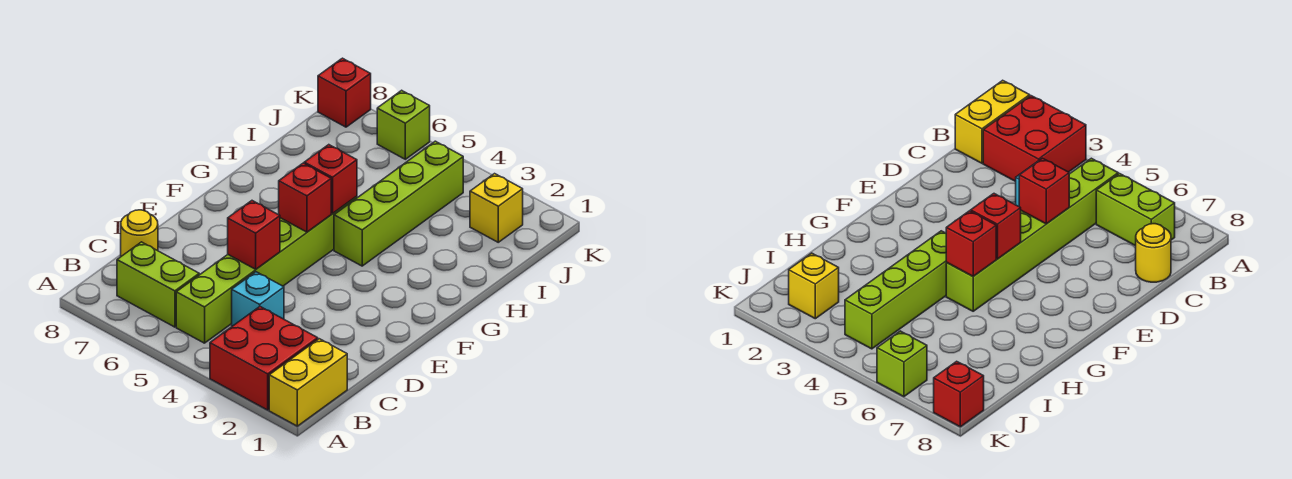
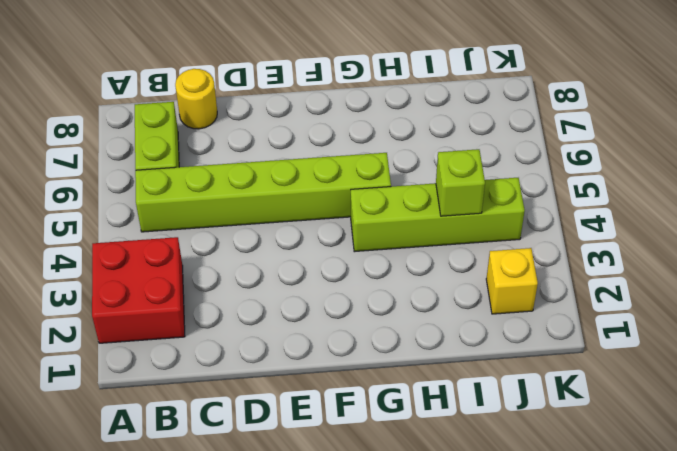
lime brick I4 level 2 -> lime brick K6 level 1
none -> yellow brick A1:B1 level 1
none -> cyan brick C4 level 1
none -> red brick K8 level 1

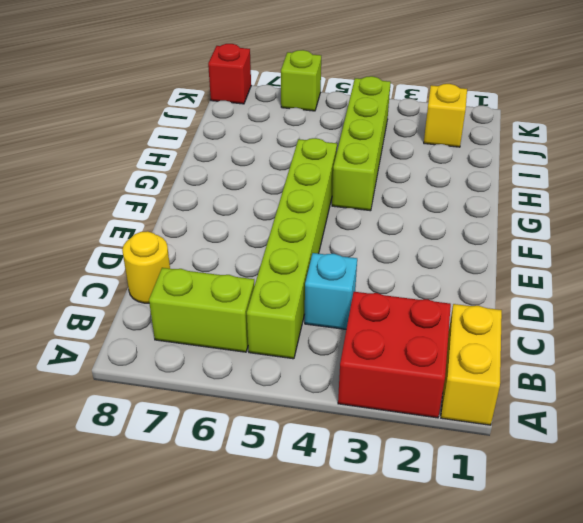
none -> red brick D5 level 2
none -> red brick F5 level 2
none -> red brick G5 level 2

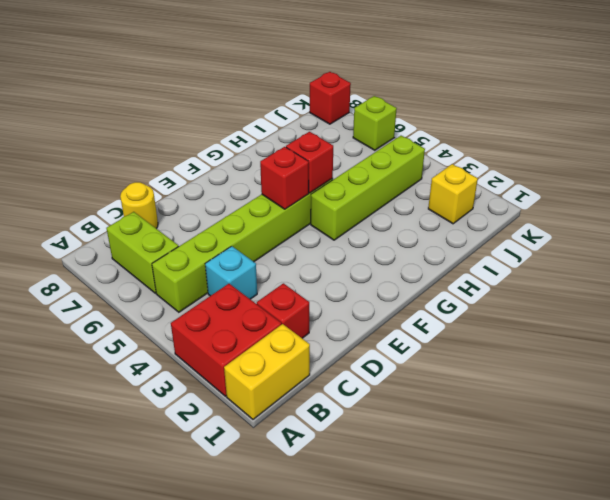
red brick C2 level 1 -> red brick D5 level 2

